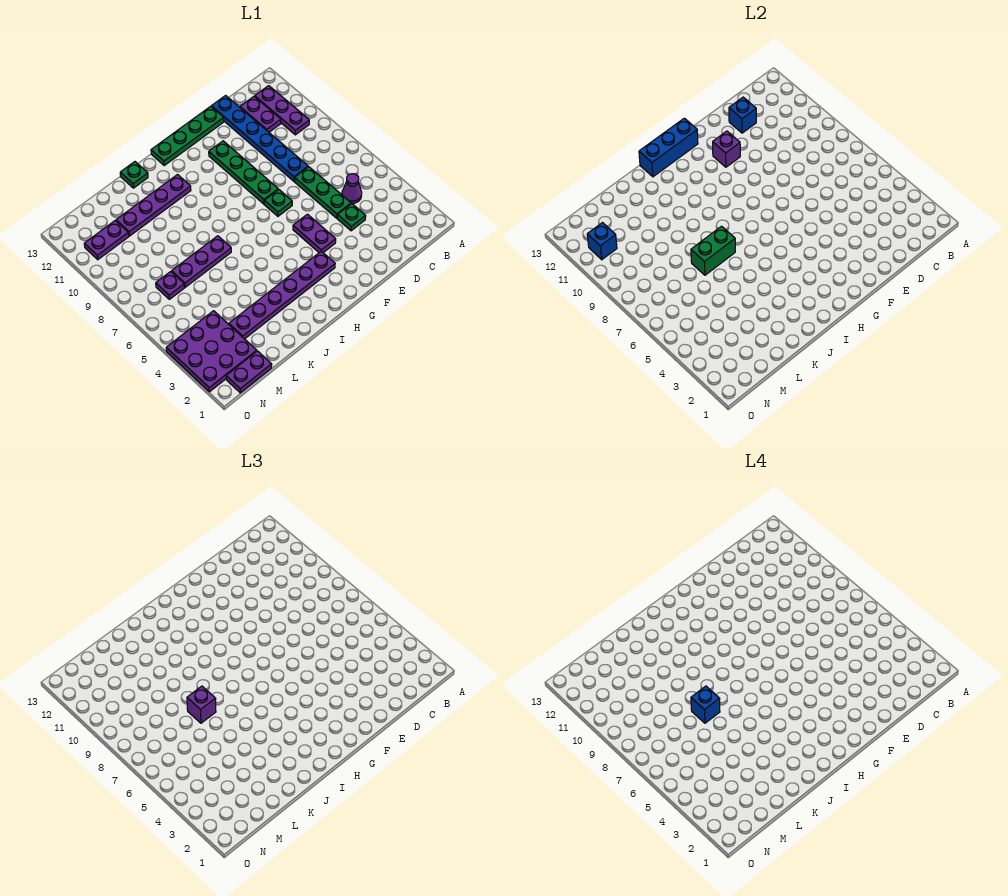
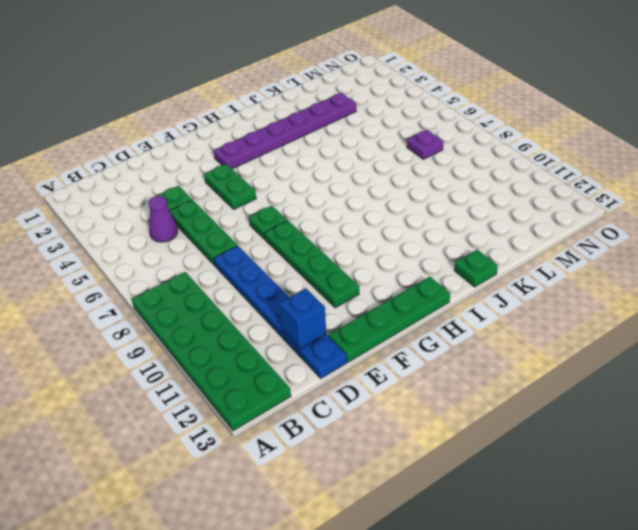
green plate A8:B13 level 1 -> purple plate B10:B12 level 1
green plate F4:F5 level 1 -> purple plate F4:F5 level 1
none -> purple plate C11:C12 level 1
none -> purple plate I11:L11 level 1
none -> purple plate J7:L7 level 1

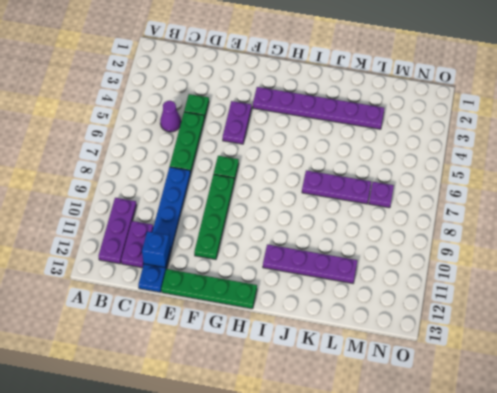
none -> green plate J13 level 1
none -> purple plate M1:N1 level 1
none -> purple plate M2:O4 level 1

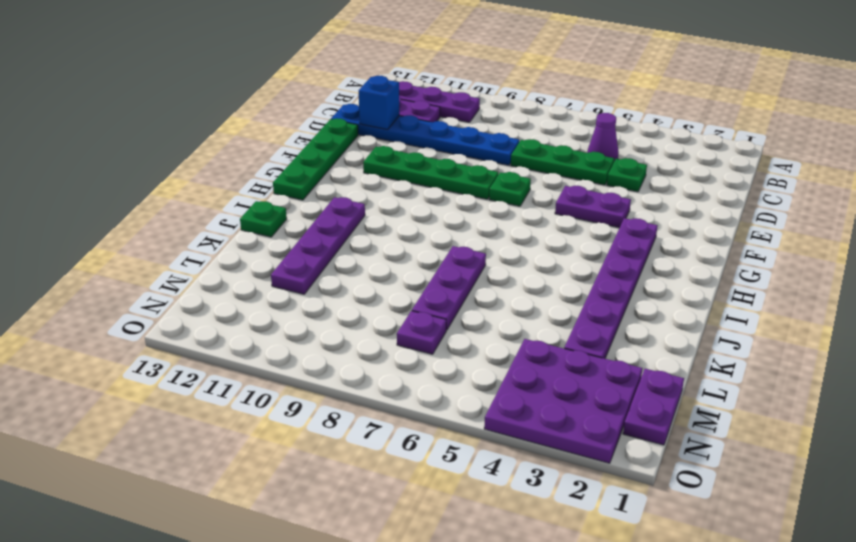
none -> purple plate M11:N11 level 1
none -> purple brick F11 level 2
none -> blue brick G13:I13 level 2

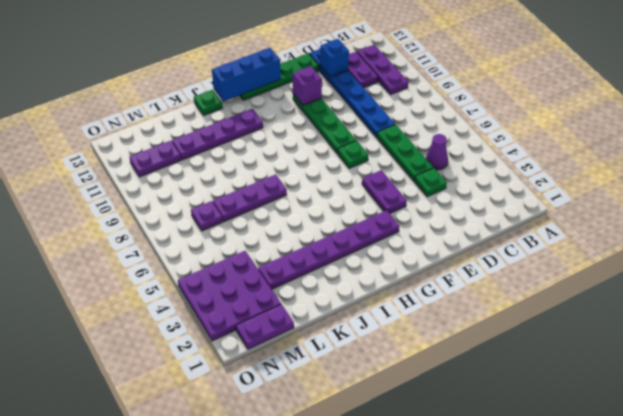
none -> green brick J7:K7 level 2
none -> blue brick N11 level 2
none -> purple brick K7 level 3

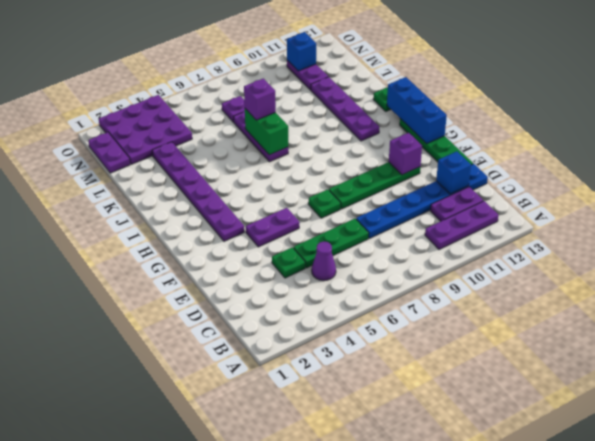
none -> blue brick K7 level 4

